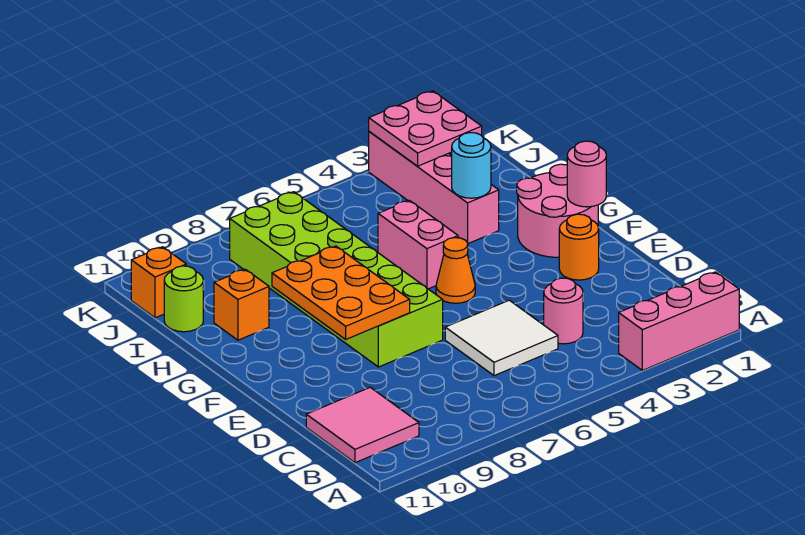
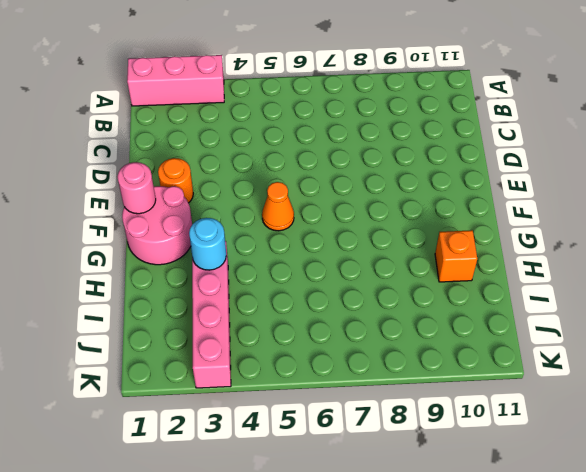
none -> pink tile B10:C11 level 1
none -> pink round brick C4 level 1
none -> white tile C5:D6 level 1

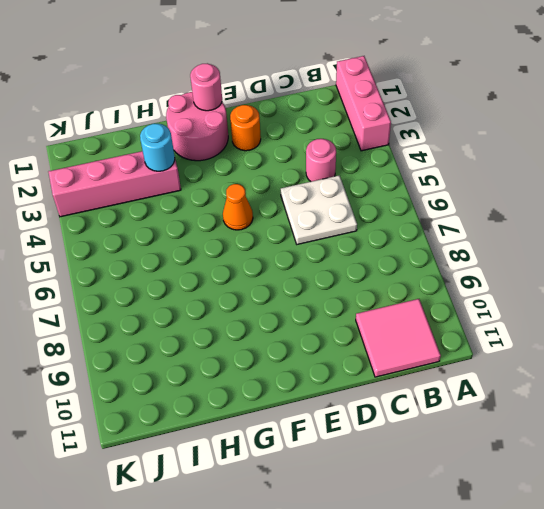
white plate C5:D6 level 1 -> white tile C5:D6 level 1
none -> lime brick E7:J8 level 1
none -> pink brick G5:H5 level 1
none -> orange brick H10 level 1

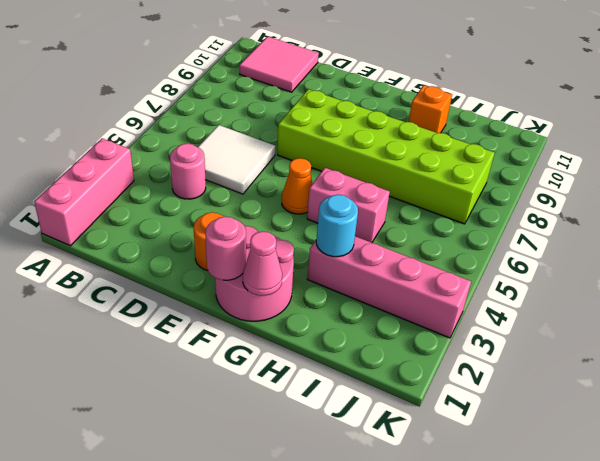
pink cone G1 level 2 -> none
none -> lime round brick I11 level 1
none -> orange brick J11 level 1
none -> orange plate E8:G9 level 2

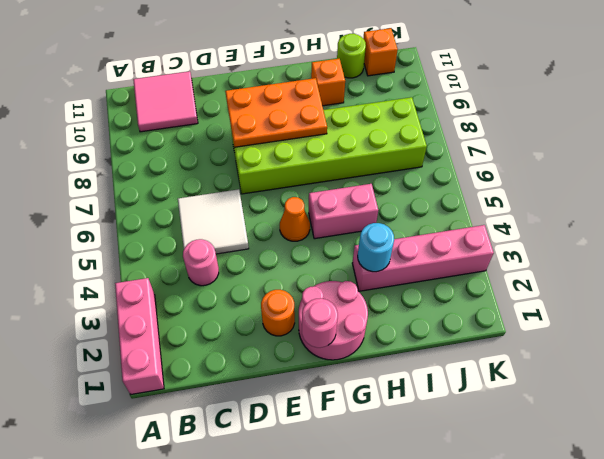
none -> pink plate J2:K3 level 2

